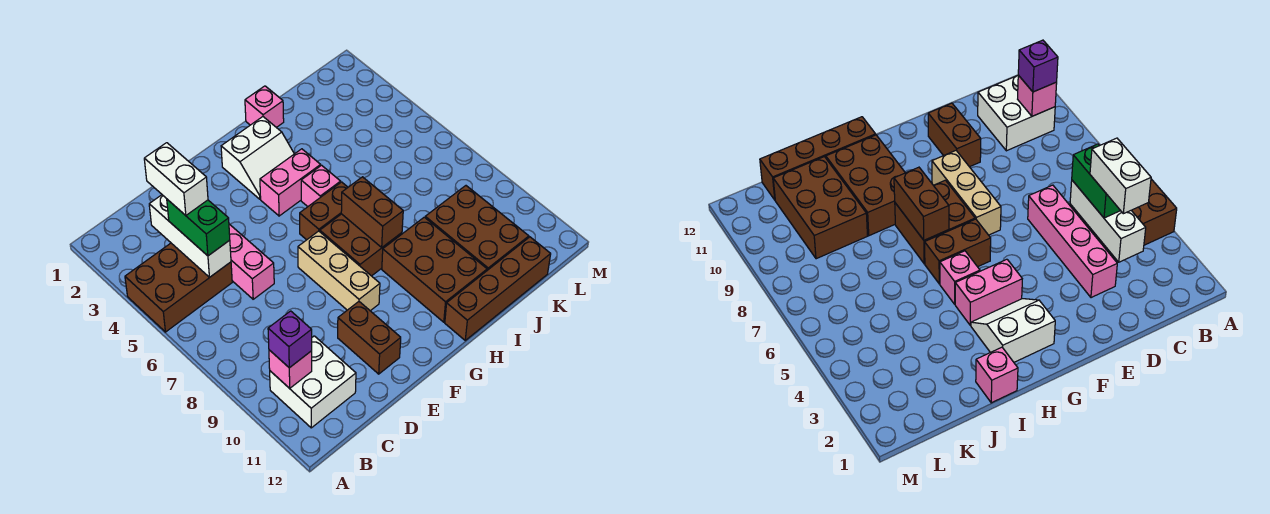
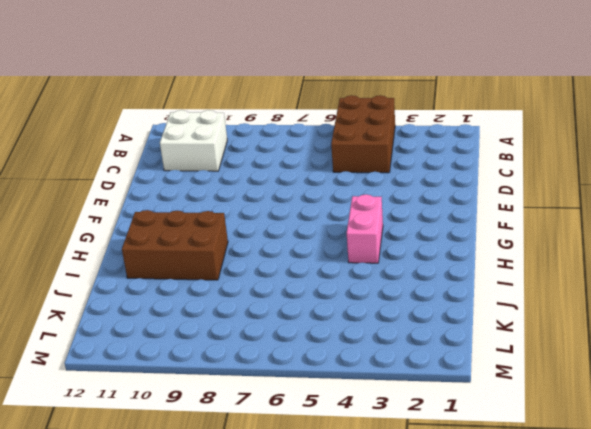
none -> pink brick D3:D6 level 1
none -> brown brick E10:E11 level 1
none -> tan brick F7:F9 level 1

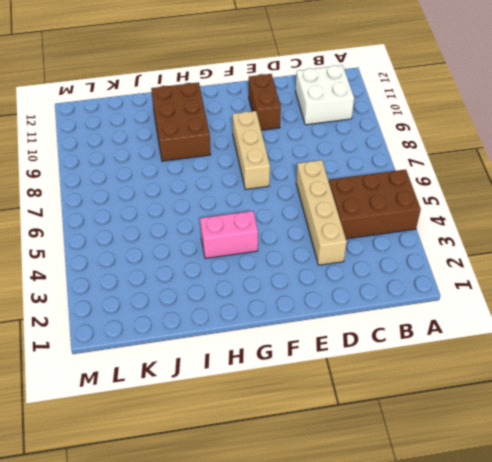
tan brick D3:D6 level 1 -> pink brick D3:D6 level 1
none -> white slope G2:H3 level 1 top 2
none -> brown brick G6:H6 level 1
none -> brown brick G7:H8 level 1

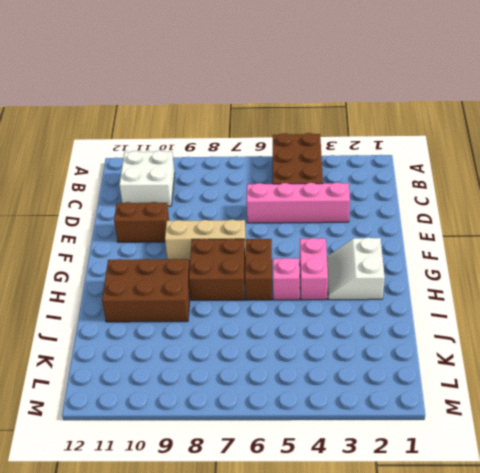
none -> brown brick H12:K12 level 1
none -> pink brick I1 level 1
none -> brown brick J9:K11 level 1

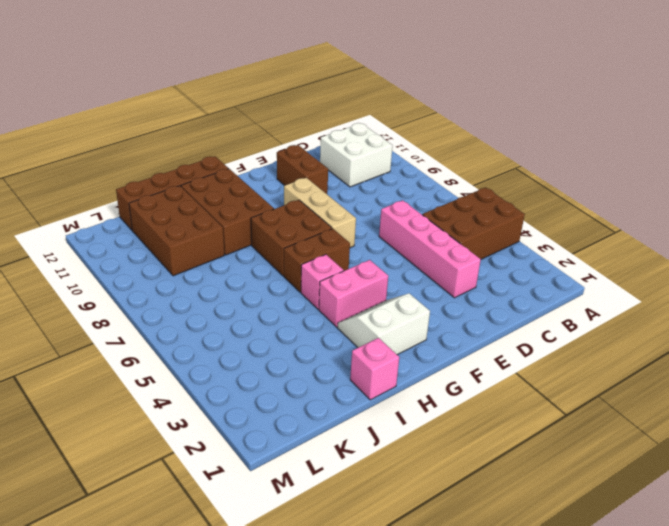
none -> pink brick B10 level 2
none -> white brick C3:C5 level 2
none -> brown brick H7:H8 level 2

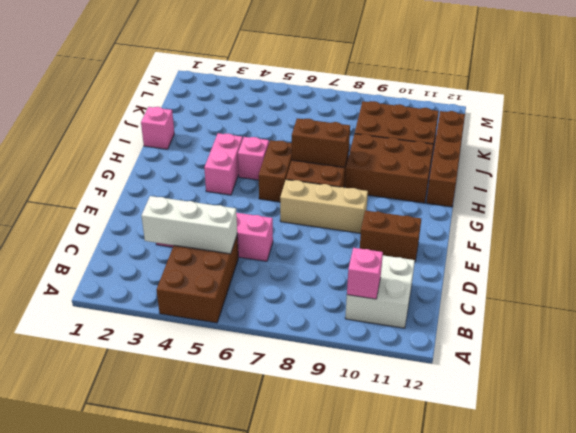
none -> white slope G2:H3 level 1 top 2
none -> purple brick B10 level 3
none -> green brick C4:C5 level 3

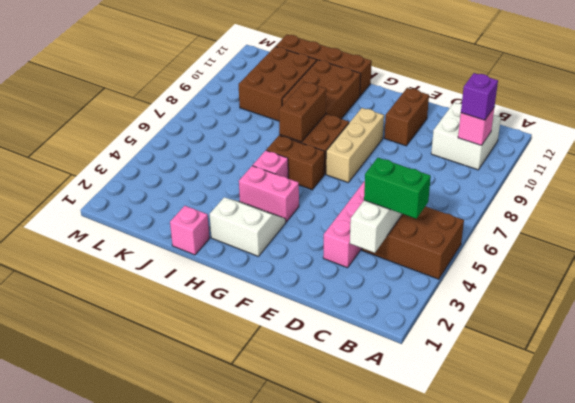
green brick B4:C4 level 3 -> green brick C4:C5 level 3
none -> white brick C3:C4 level 4

